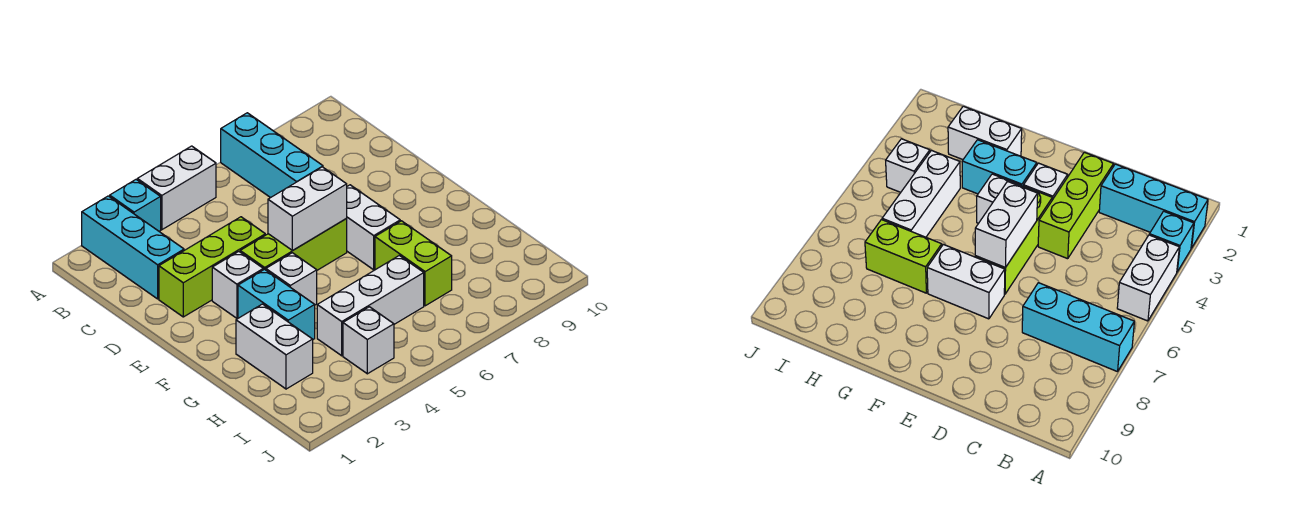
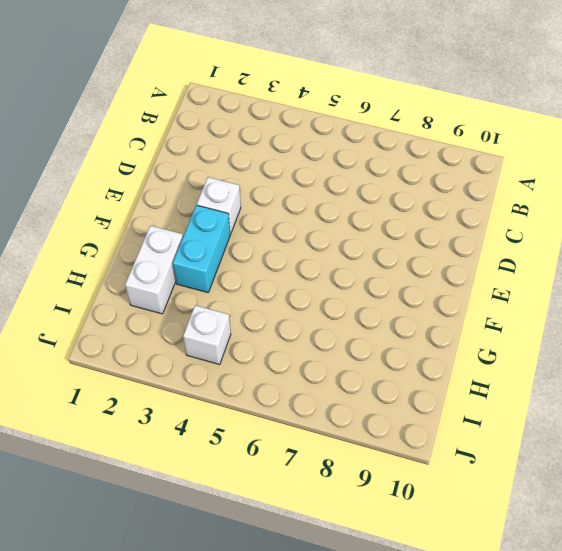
none -> cyan brick A2:C2 level 1
none -> cyan brick A3 level 1
none -> white brick A4:A5 level 1

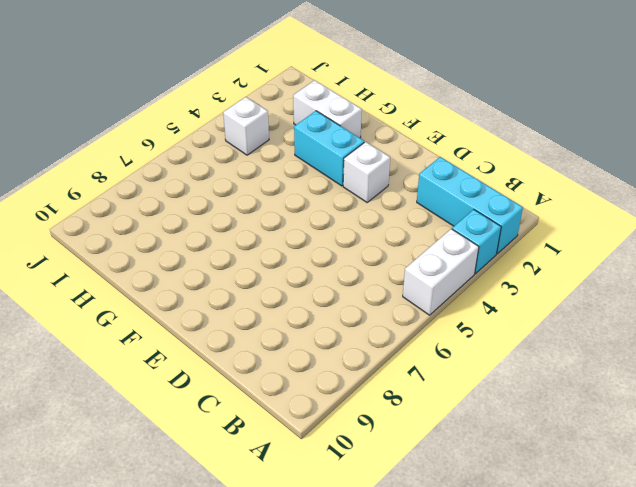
none -> cyan brick A7:C7 level 1
none -> lime brick D2:D4 level 1
none -> lime brick E4:E6 level 1

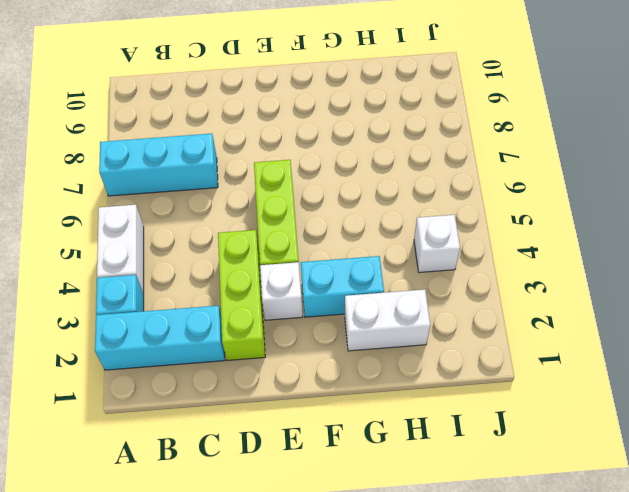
none -> white brick E7:F7 level 1
none -> white brick F4 level 1
none -> lime brick G7:H7 level 1

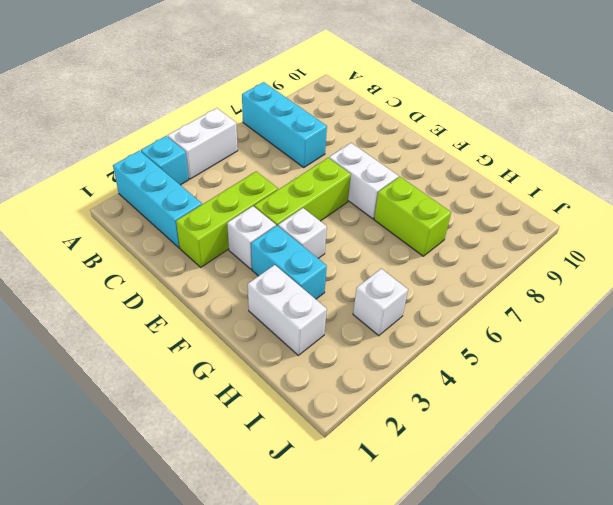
none -> white brick H4:H6 level 1
none -> white brick E5:E6 level 2

